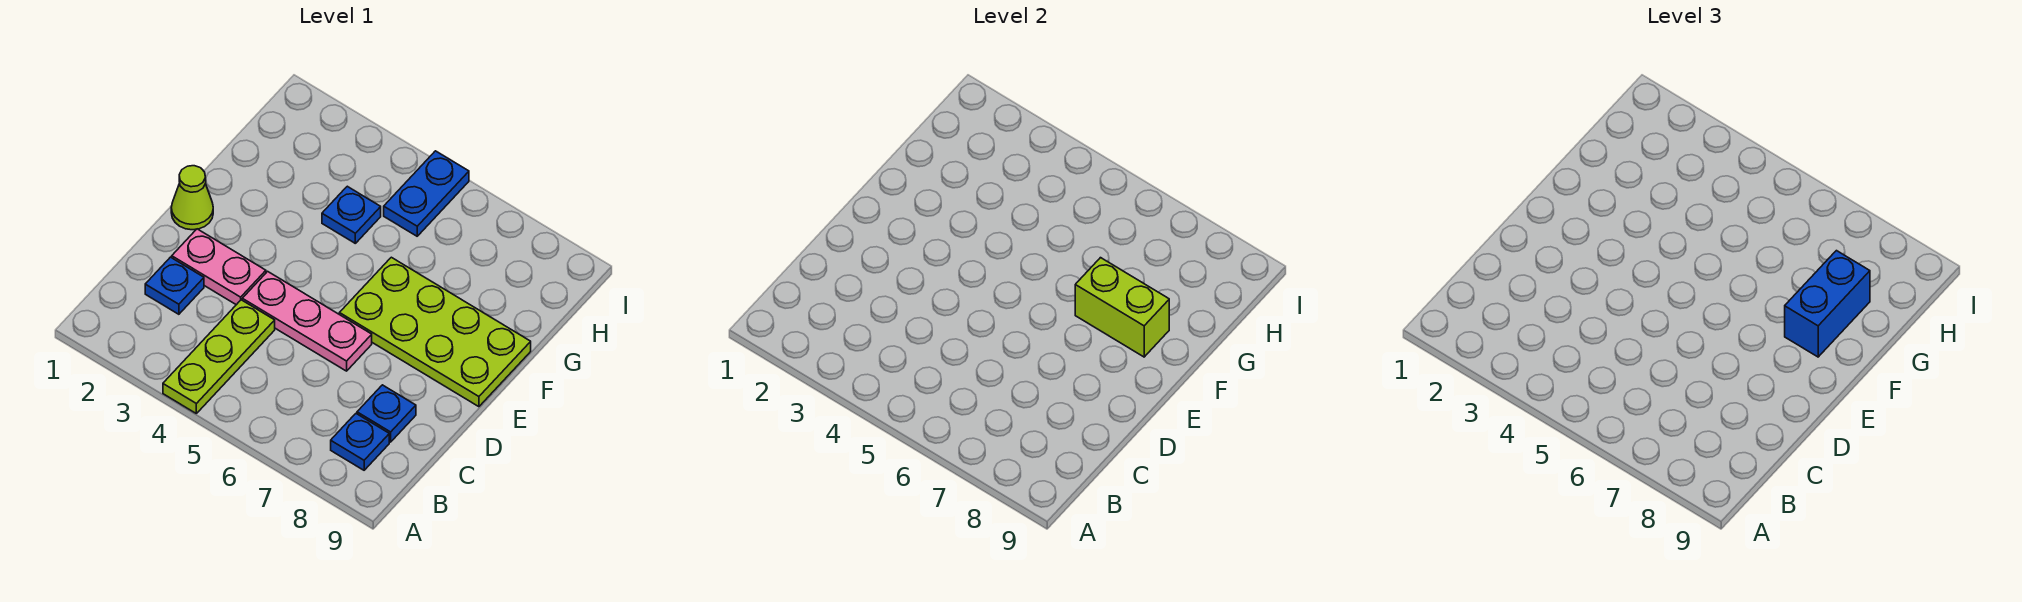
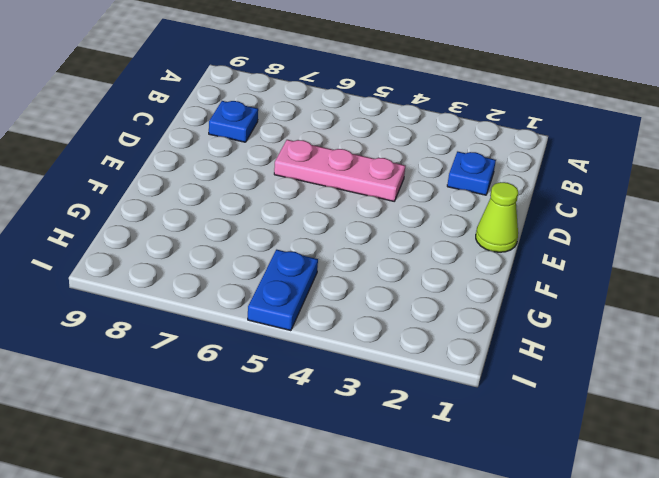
none -> lime plate A4:C4 level 1
none -> blue plate B8 level 1
none -> pink plate D2:D3 level 1

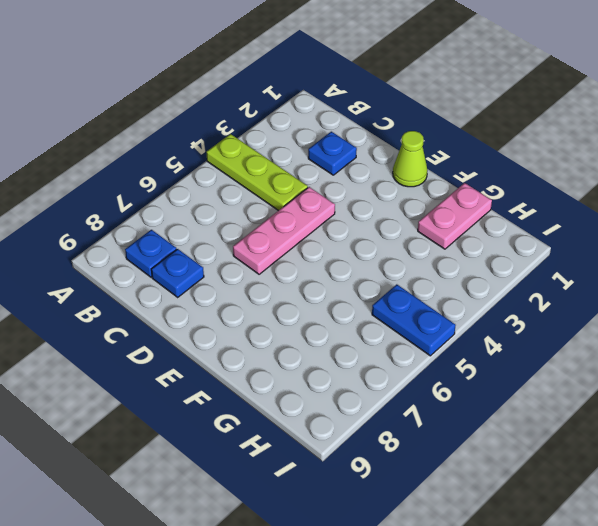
pink plate G1:G2 level 1 -> pink plate D2:D3 level 1
none -> lime plate E6:F9 level 1
none -> blue plate G4 level 1
none -> lime brick F7:F8 level 2

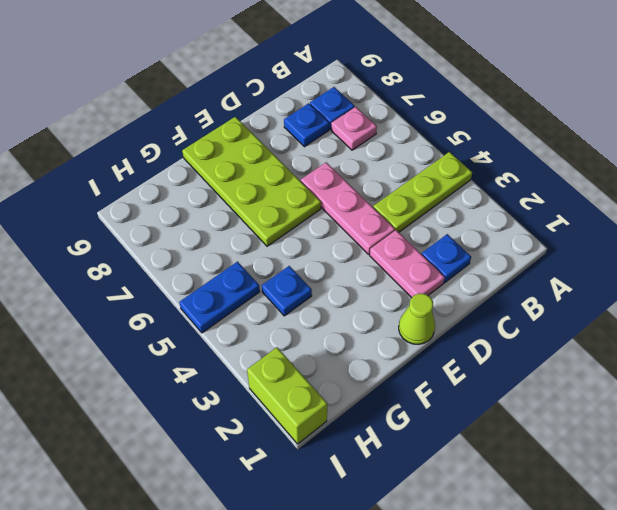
pink plate B7 level 1 -> none
lime brick I1:I2 level 1 -> lime brick F7:F8 level 2
none -> blue brick F8:G8 level 3

